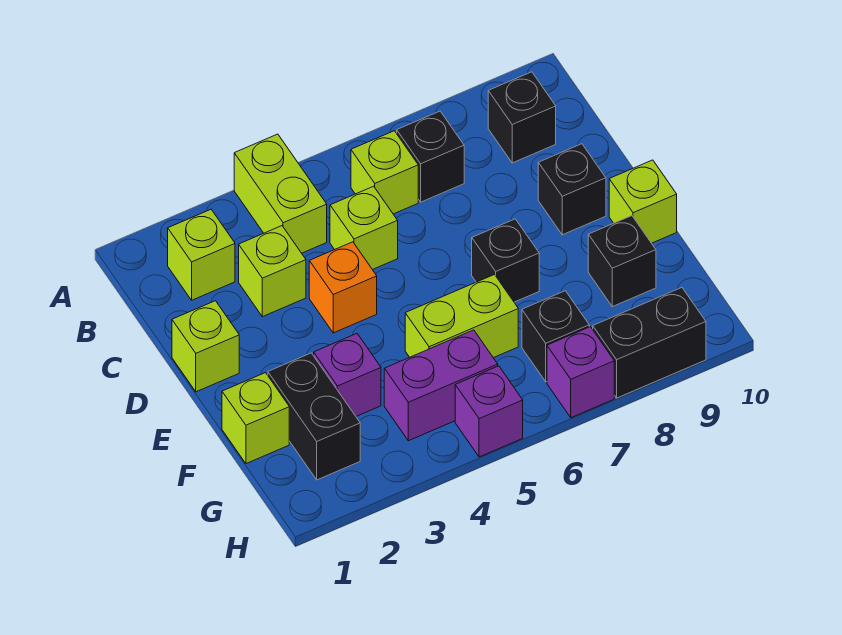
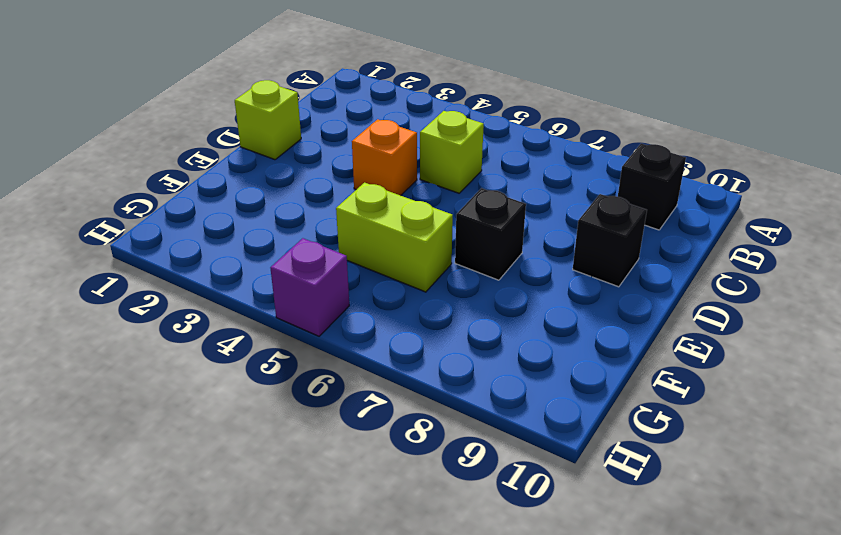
none -> lime brick A4:B4 level 1
none -> lime brick B2 level 1
none -> lime brick B6 level 1

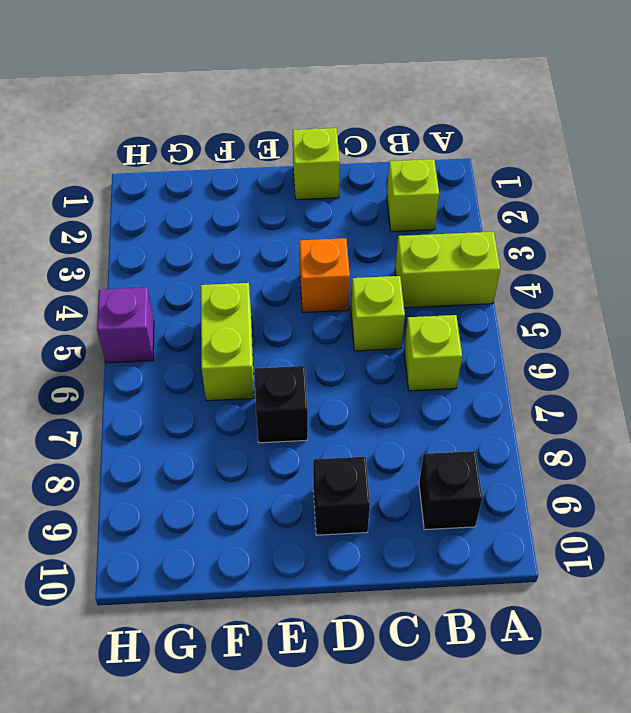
none -> black brick B7 level 1
none -> lime brick C3 level 1
none -> lime brick E10 level 1

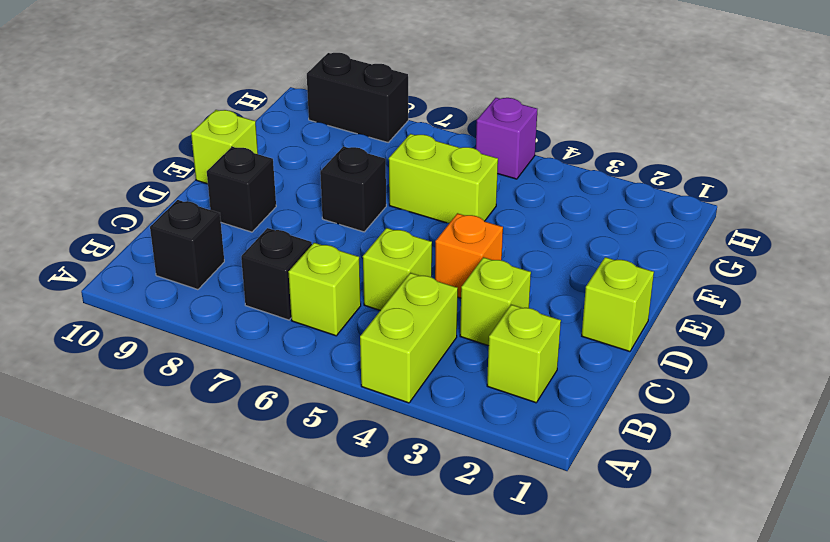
none -> lime brick F1 level 1
none -> black brick F2:G2 level 1
none -> purple brick F3 level 1

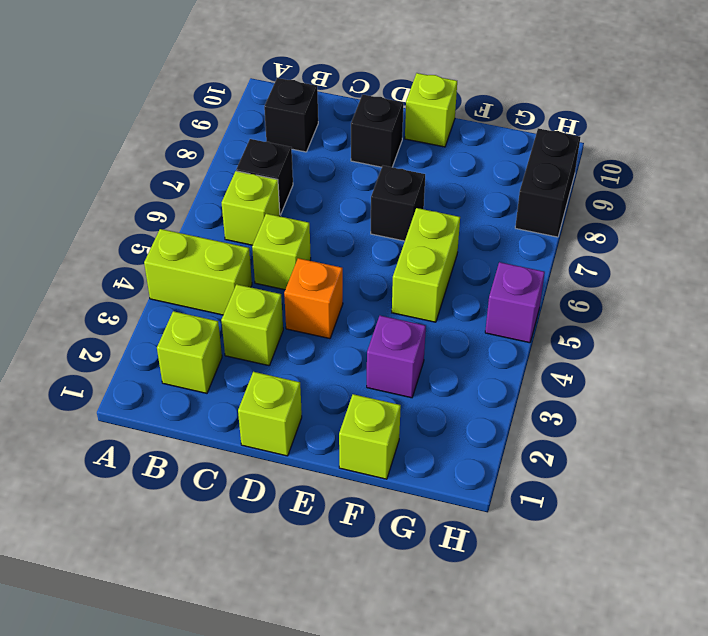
none -> black brick F2:G2 level 1
none -> black brick F9 level 1
none -> purple brick G4:G5 level 1

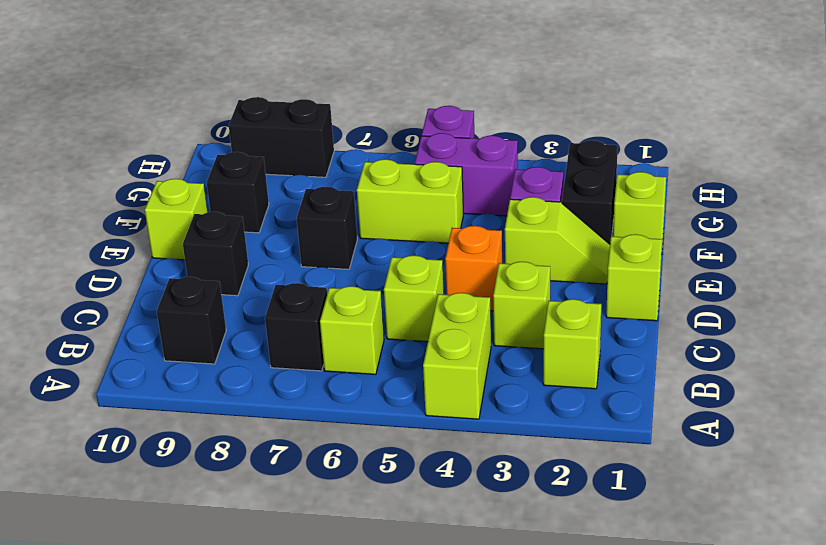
lime slope E2:E3 level 1 top 3 -> none
none -> black brick G7 level 1
none -> purple brick H7 level 1

